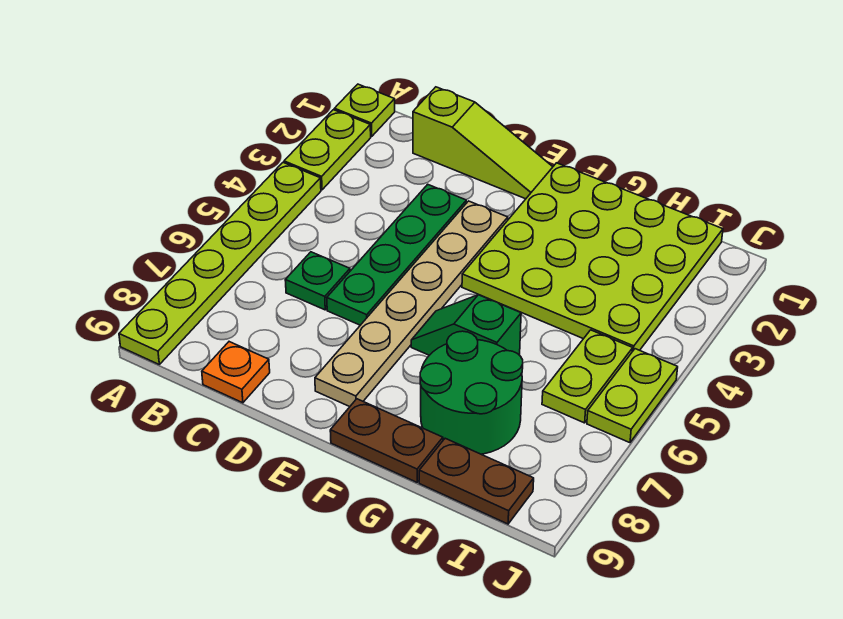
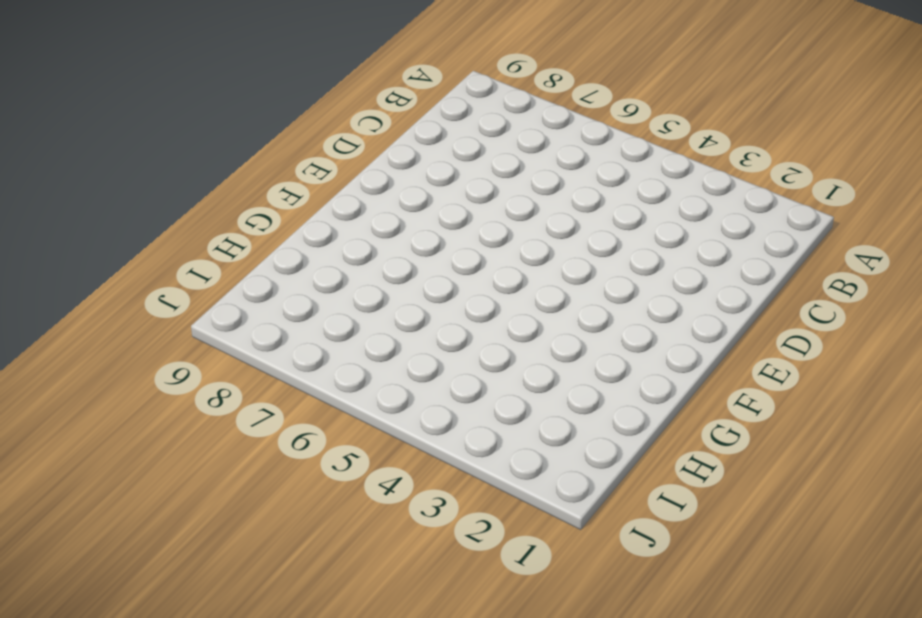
none -> lime plate A1 level 1
none -> lime plate A2:A3 level 1
none -> lime plate A4:A9 level 1

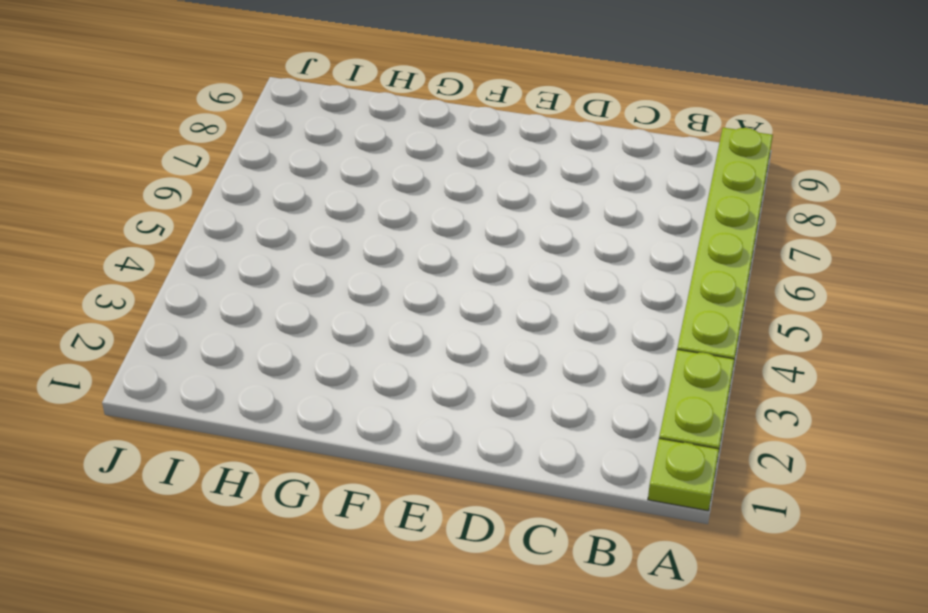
none -> lime slope C1:E1 level 1 top C
none -> green plate C6 level 1
none -> orange plate C9 level 1

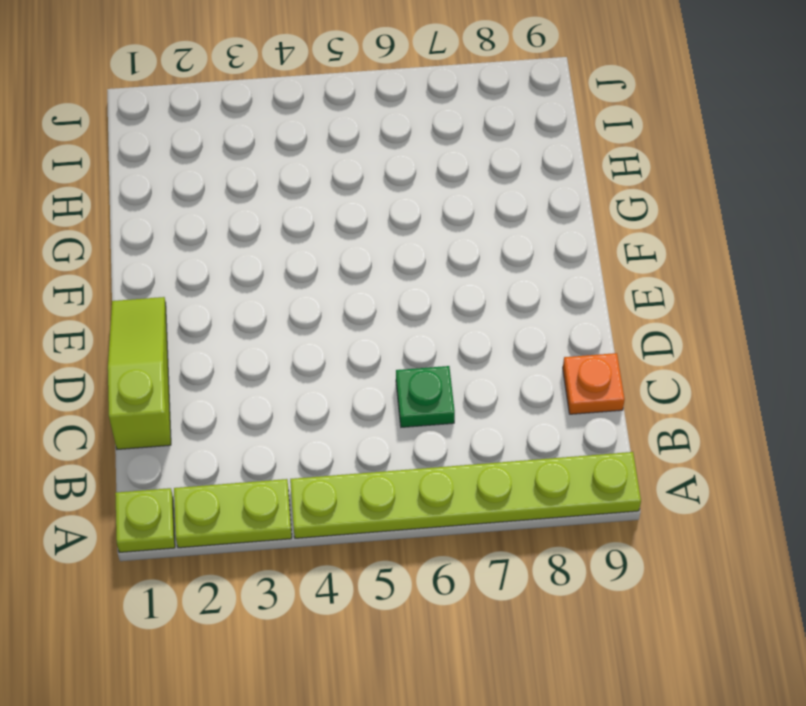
none -> green plate D3:D6 level 1
none -> tan plate E3:E8 level 1
none -> lime plate F1:I4 level 1

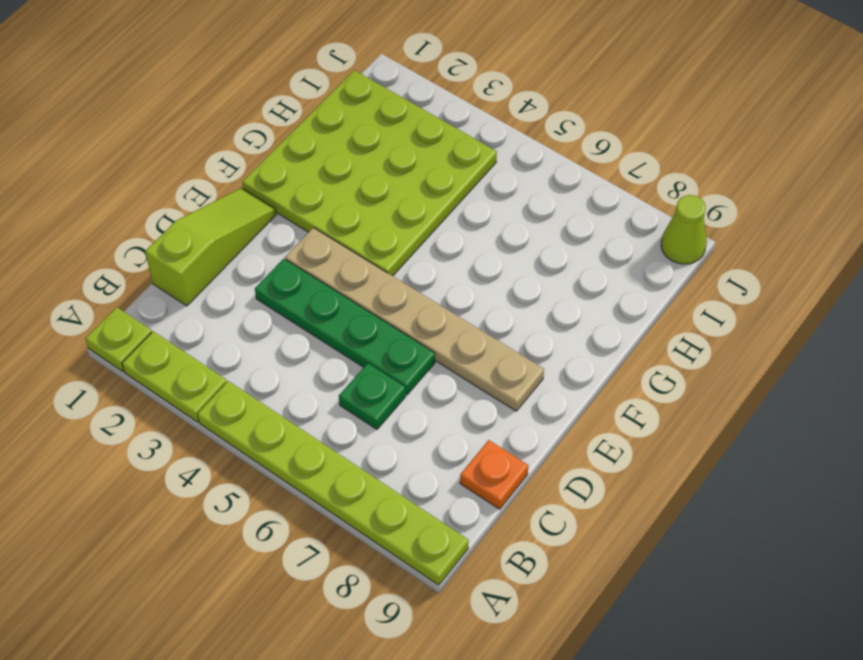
lime cone J9 level 1 -> none
none -> green slope F6:G6 level 1 top G
none -> brown plate F9:G9 level 1
none -> green round brick G7:H8 level 1

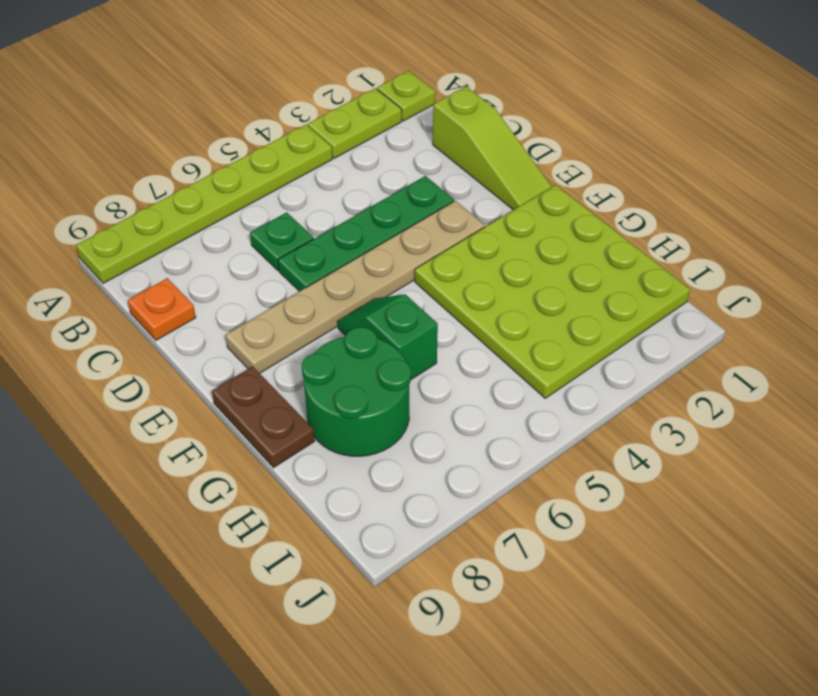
none -> brown plate H9:I9 level 1
none -> lime plate I5:I6 level 1
none -> lime plate J5:J6 level 1

